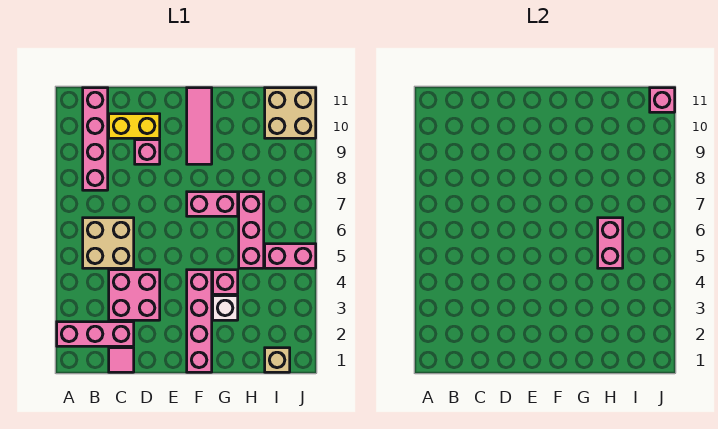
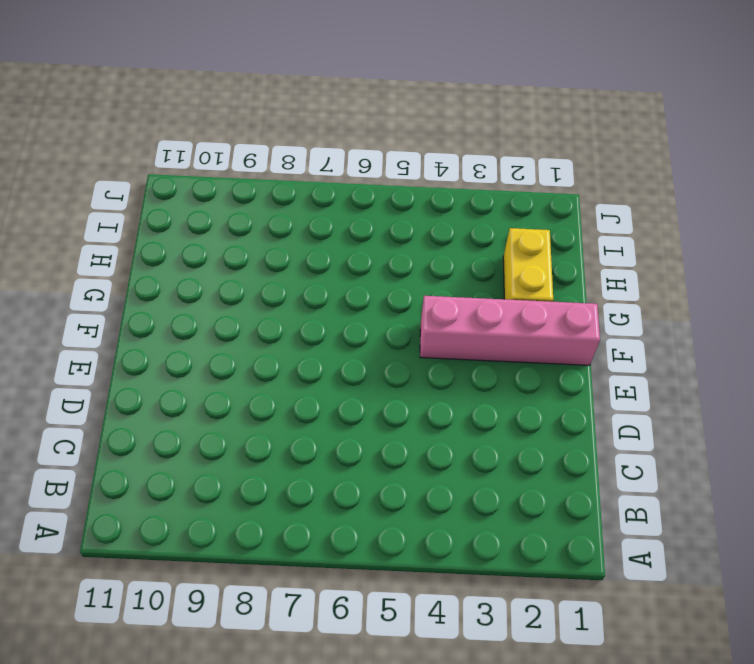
yellow brick G2:H2 level 1 -> yellow brick C10:D10 level 1
none -> pink brick A2:C2 level 1
none -> tan brick B5:C6 level 1
none -> pink brick B8:B11 level 1

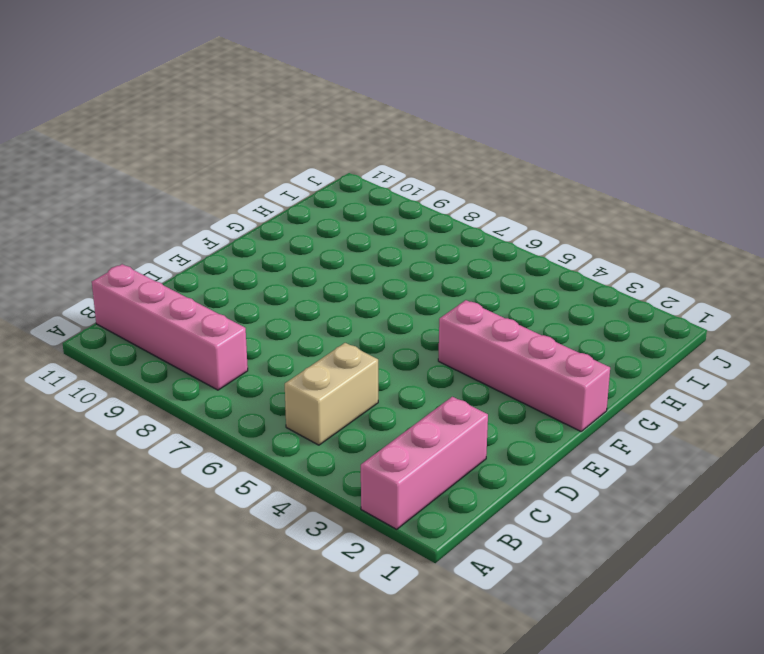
tan brick B5:C5 level 1 -> tan brick B5:C6 level 1
none -> pink tile C1 level 1
none -> pink brick C3:D4 level 1
none -> yellow brick C10:D10 level 1

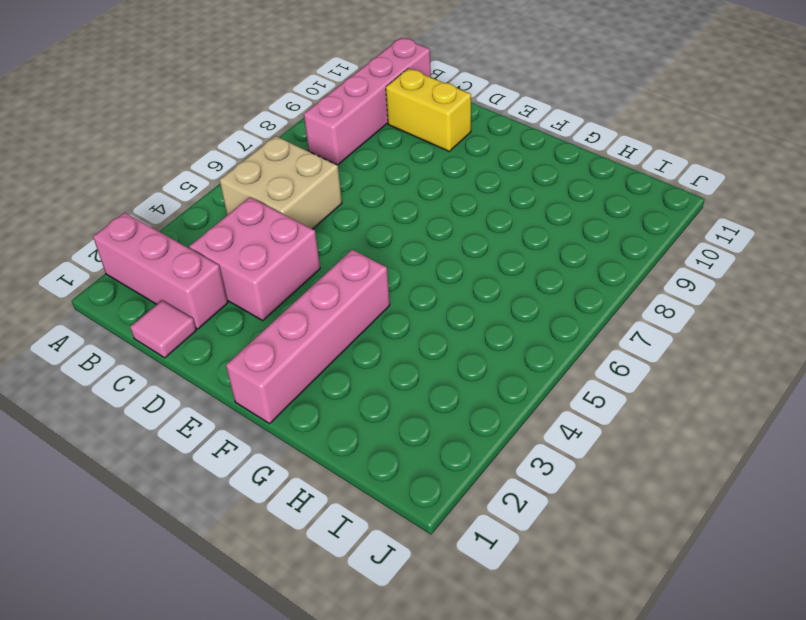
none -> pink brick D9 level 1
none -> pink brick F7:G7 level 1
none -> pink tile F9:F11 level 1

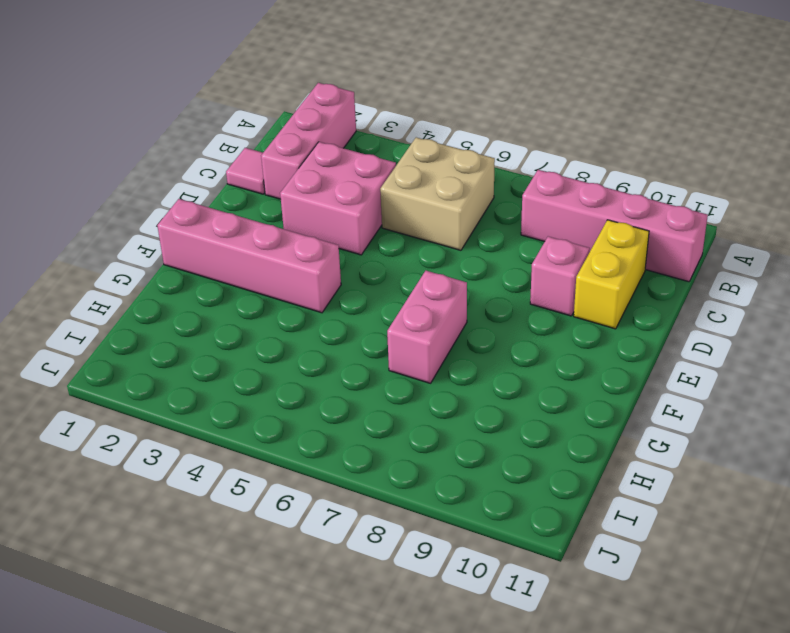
none -> pink tile F9:F11 level 1
none -> white brick G3 level 1
none -> pink brick G4 level 1

